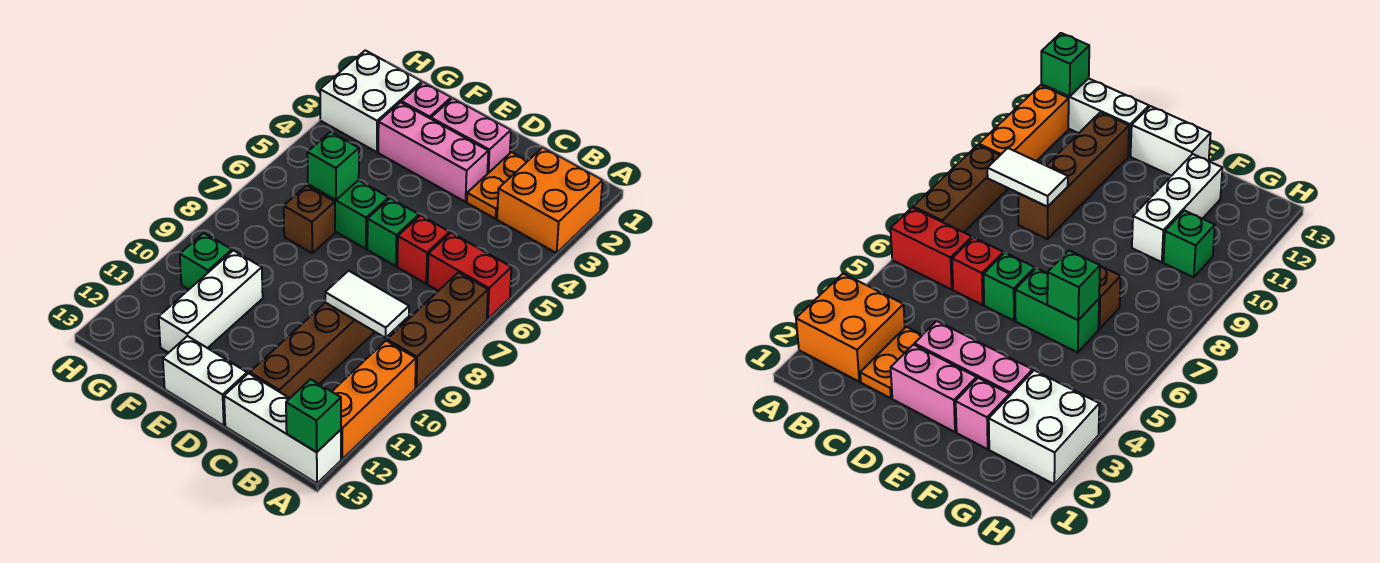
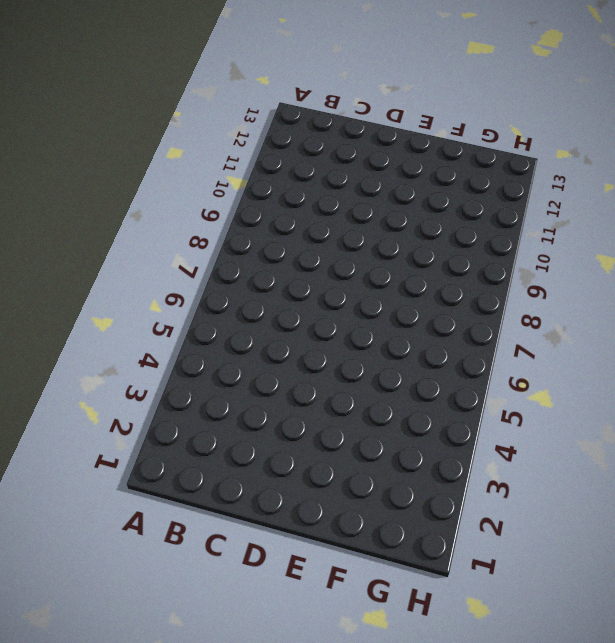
none -> orange brick A2:B3 level 1
none -> red brick A6:B6 level 1
none -> brown brick A7:A9 level 1

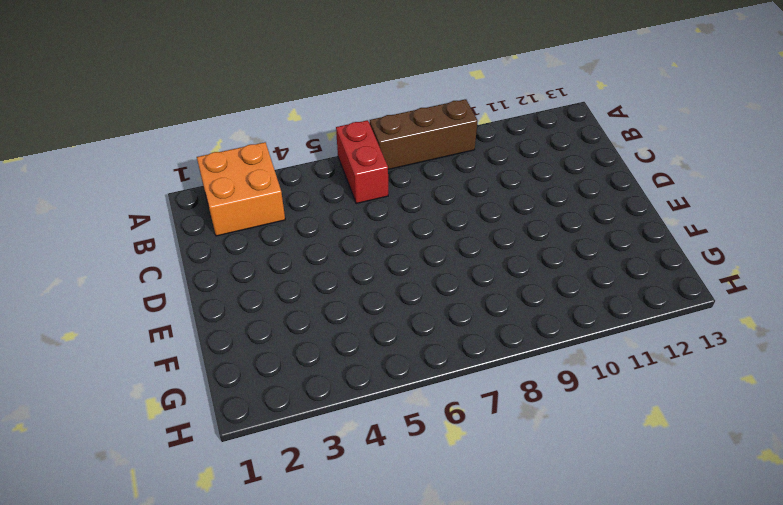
none -> orange brick A10:A12 level 1
none -> white brick A13:C13 level 1
none -> orange plate C2:C3 level 1

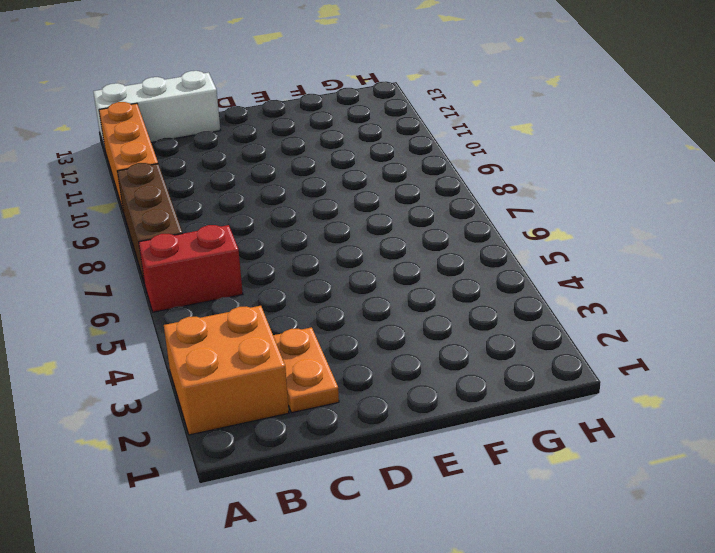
none -> red brick C6 level 1
none -> brown brick C9:C12 level 1
none -> pink brick D2:E2 level 1

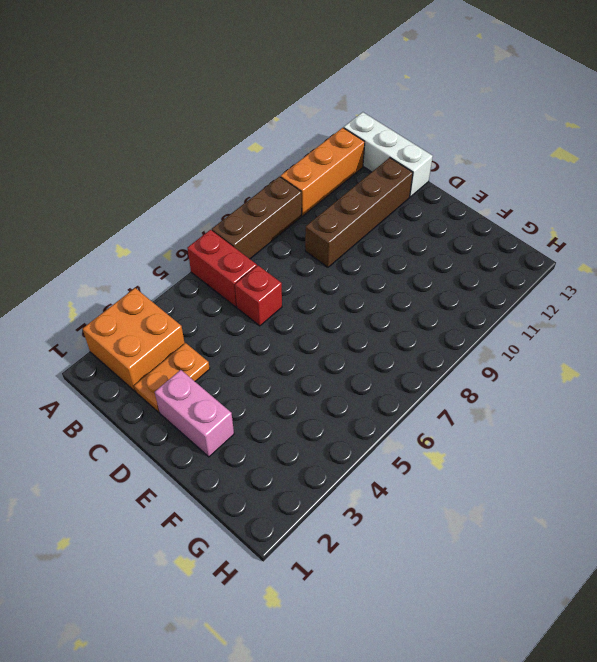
none -> pink brick D3:F3 level 1
none -> green brick D6 level 1
none -> white brick D13:E13 level 1

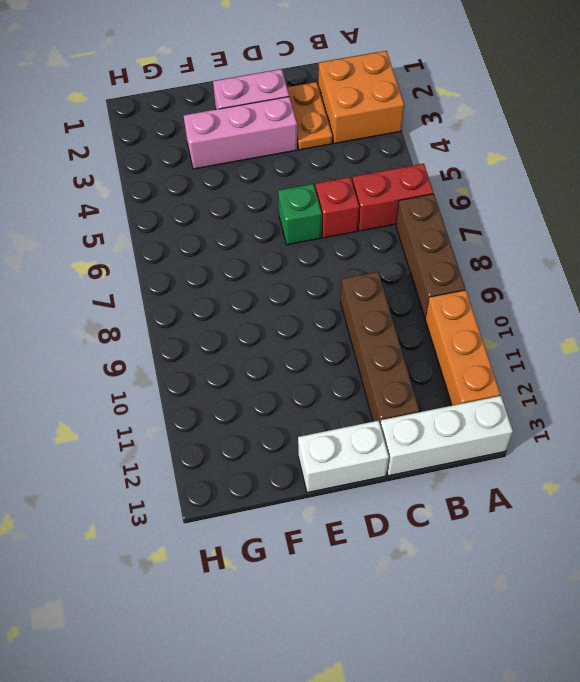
none -> green brick E6:F6 level 1
none -> pink brick F2 level 1
none -> brown brick F7 level 1

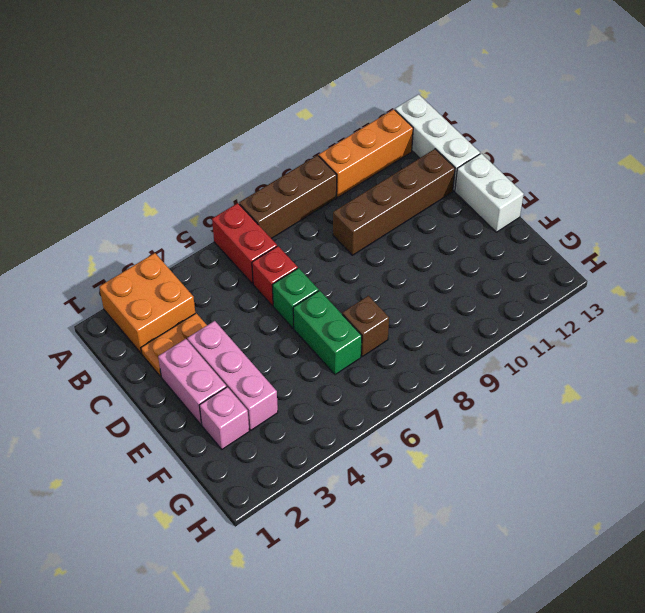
none -> white brick F10:F12 level 1
none -> white brick G2:H3 level 1
none -> green brick G10 level 1

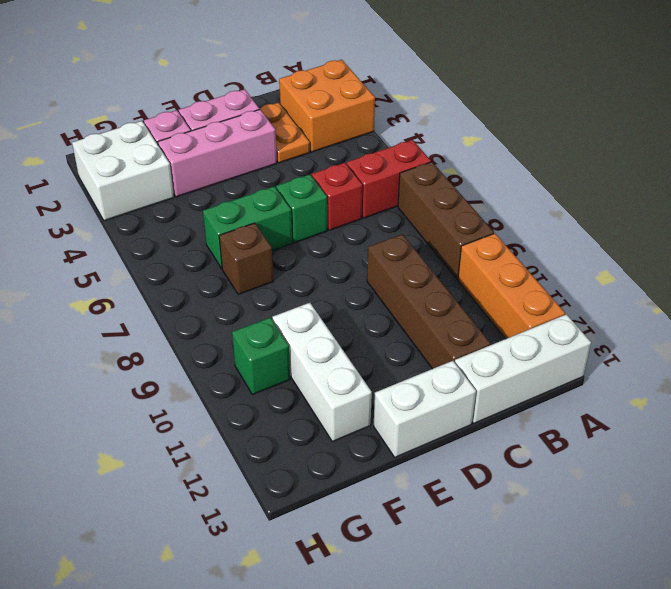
none -> green brick A13 level 2
none -> white tile B9:C9 level 2
none -> green brick F6 level 2

